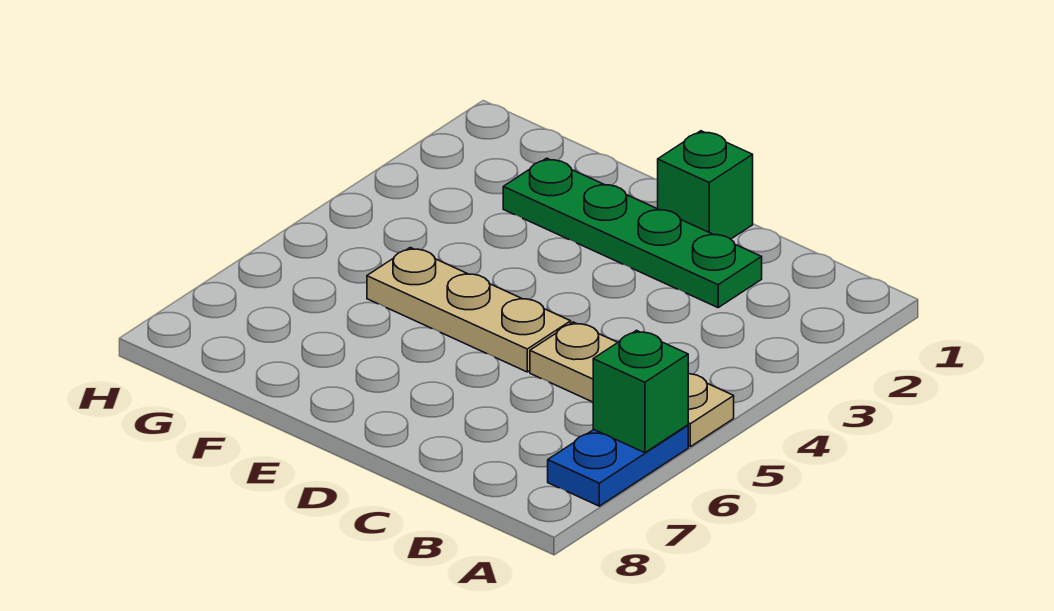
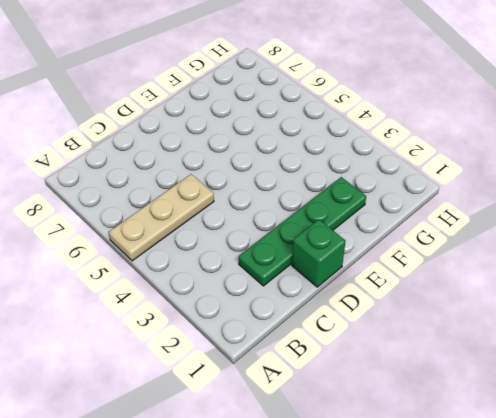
none -> blue plate A6:A7 level 1
none -> tan plate D5:F5 level 1

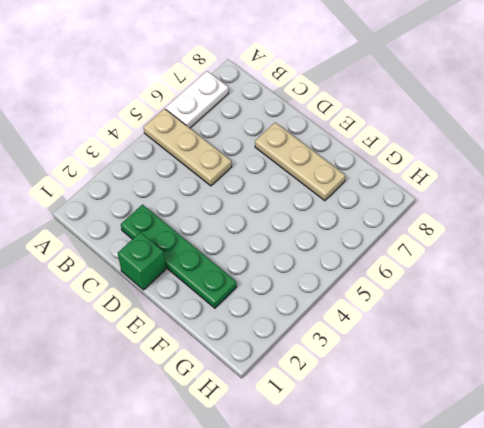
white plate A6:A7 level 1 -> blue plate A6:A7 level 1
tan plate D7:F7 level 1 -> tan plate D5:F5 level 1
none -> green brick A6 level 2

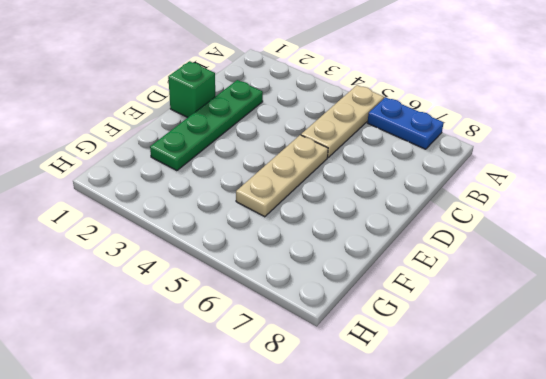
none -> green brick A6 level 2

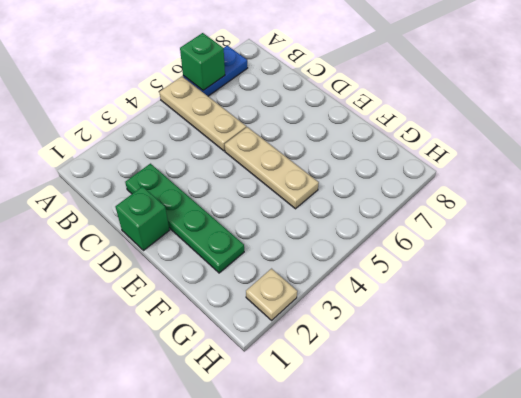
tan plate H2 level 1 -> none

